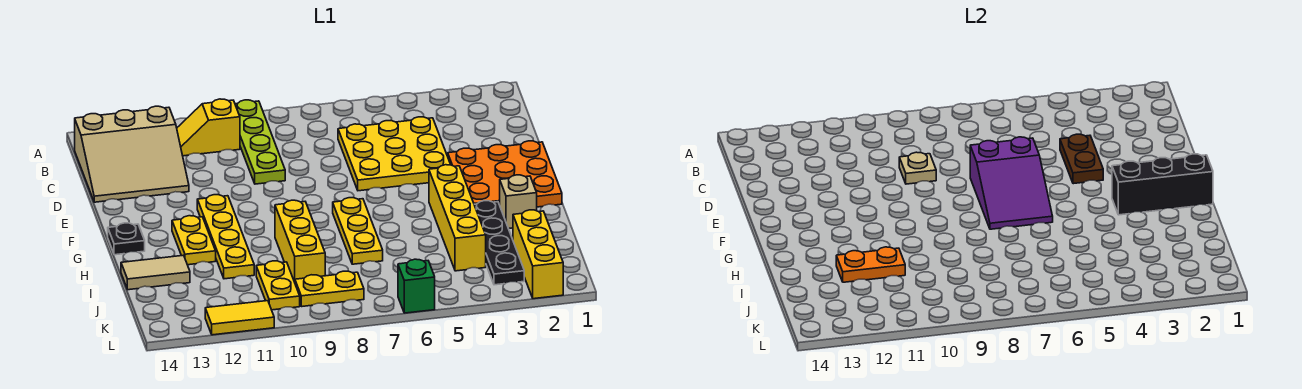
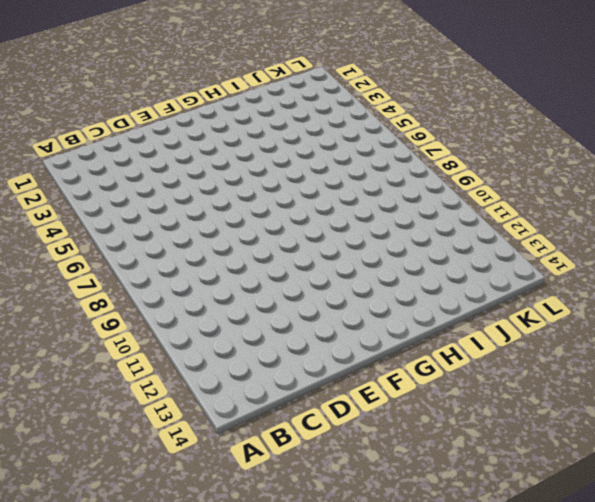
none -> lime plate A9:D9 level 1
none -> yellow slope B10:B11 level 1 top 10
none -> tan slope B12:D14 level 1 top B

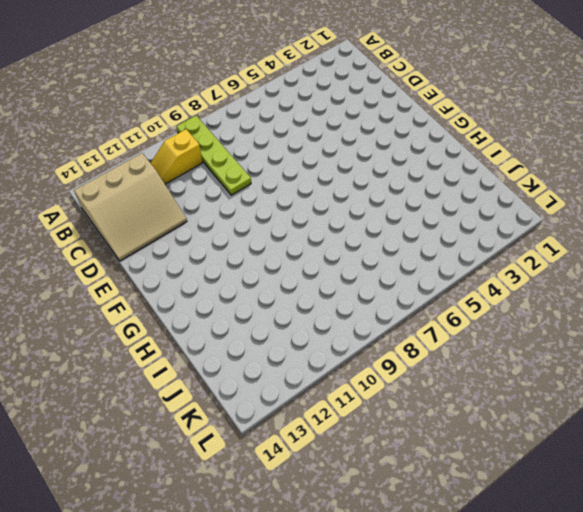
none -> yellow plate C4:E6 level 1
none -> orange plate E1:G3 level 1
none -> yellow plate F11:I11 level 1

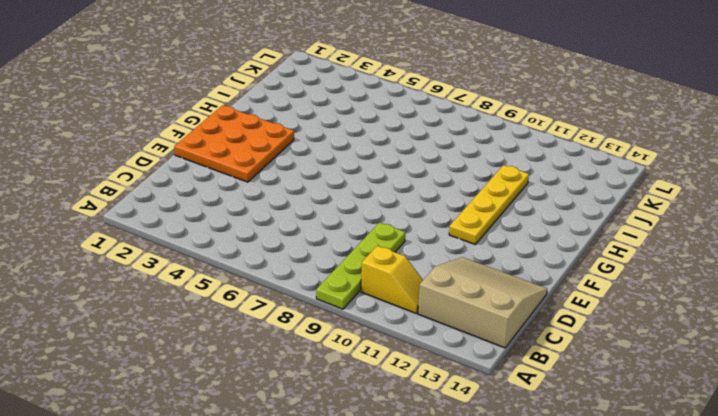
none -> yellow plate C4:E6 level 1
none -> yellow brick G4:J4 level 1
none -> yellow plate G7:I7 level 1

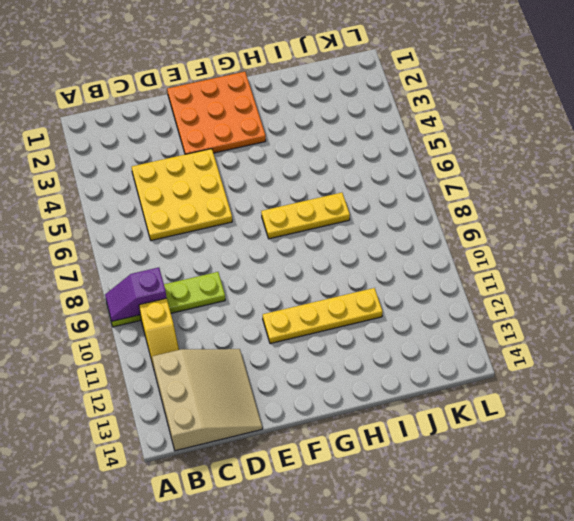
purple slope A9:B9 level 2 top B -> none
none -> yellow brick G4:J4 level 1
none -> yellow plate G12:H12 level 1
none -> black plate G14 level 1

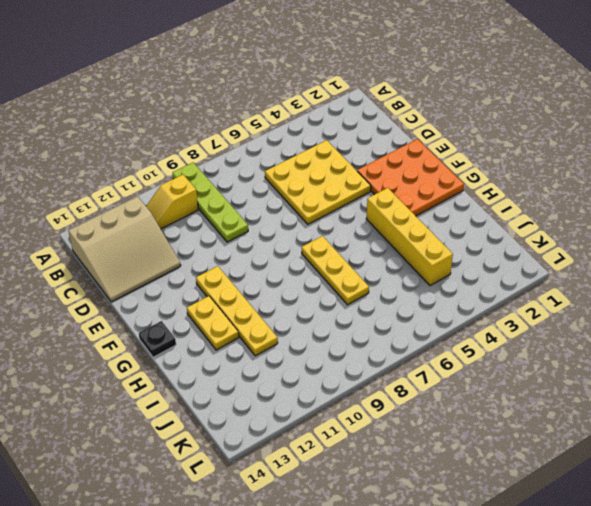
none -> tan brick H2 level 1
none -> black plate H3:K3 level 1
none -> yellow brick H9:J9 level 1

